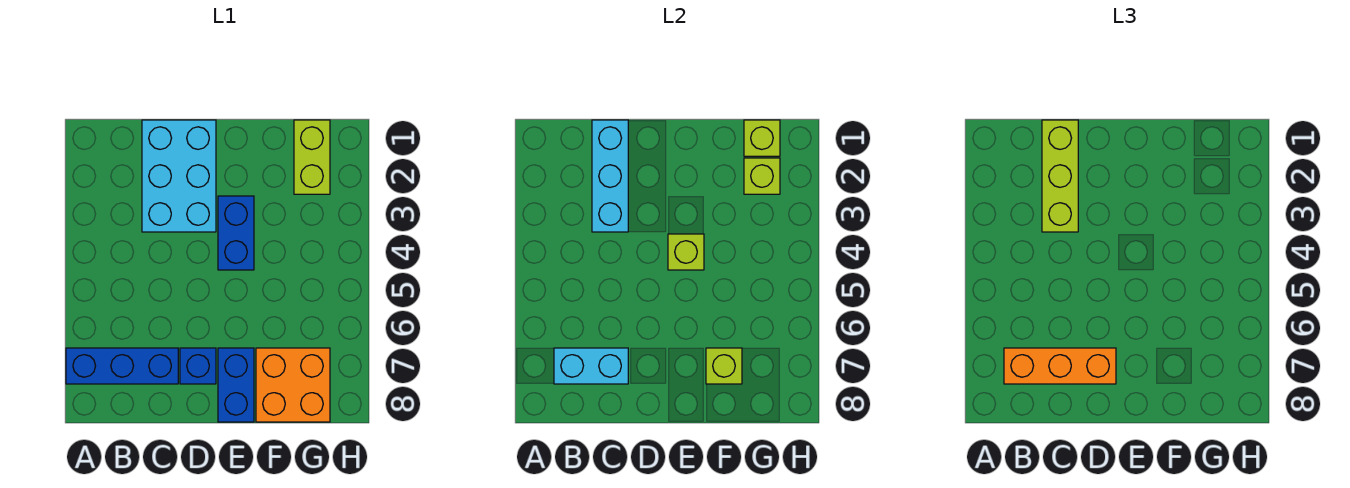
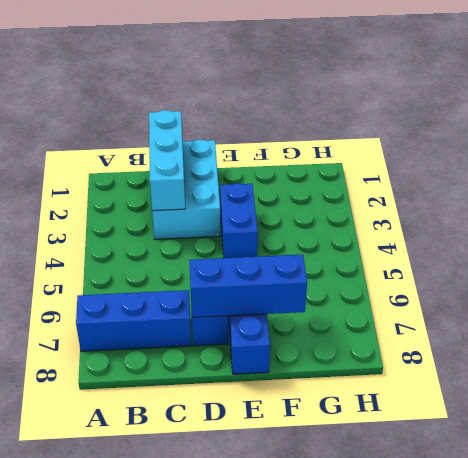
blue brick D7:F7 level 2 -> lime brick F7 level 2
none -> orange brick F7:G8 level 1
none -> lime brick G1:G2 level 1
none -> cyan brick B7:C7 level 2

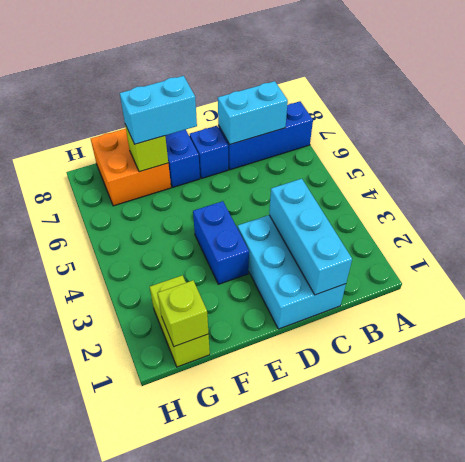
cyan brick E7:F7 level 3 -> none
none -> lime brick E4 level 2
none -> lime brick G2 level 2
none -> orange brick B7:D7 level 3

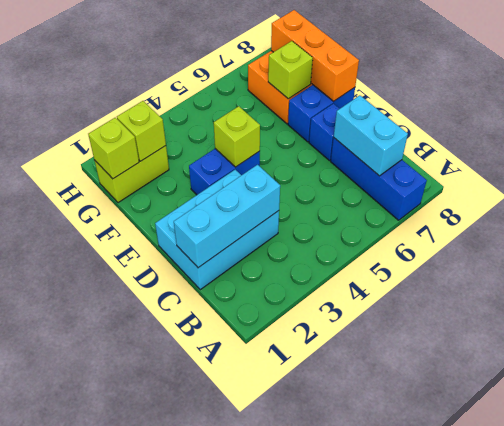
orange brick E8:G8 level 2 -> orange brick B7:D7 level 3
none -> lime brick C1:C3 level 3

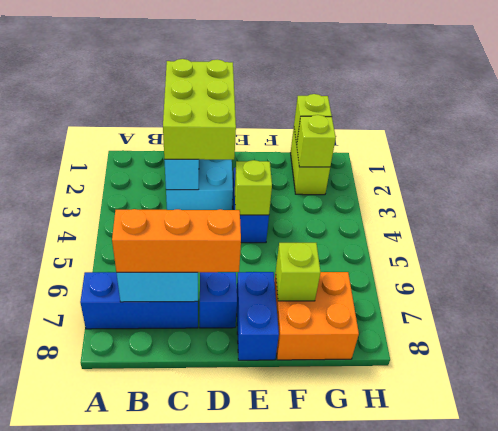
lime brick C1:D3 level 3 -> lime brick C1:C3 level 3

